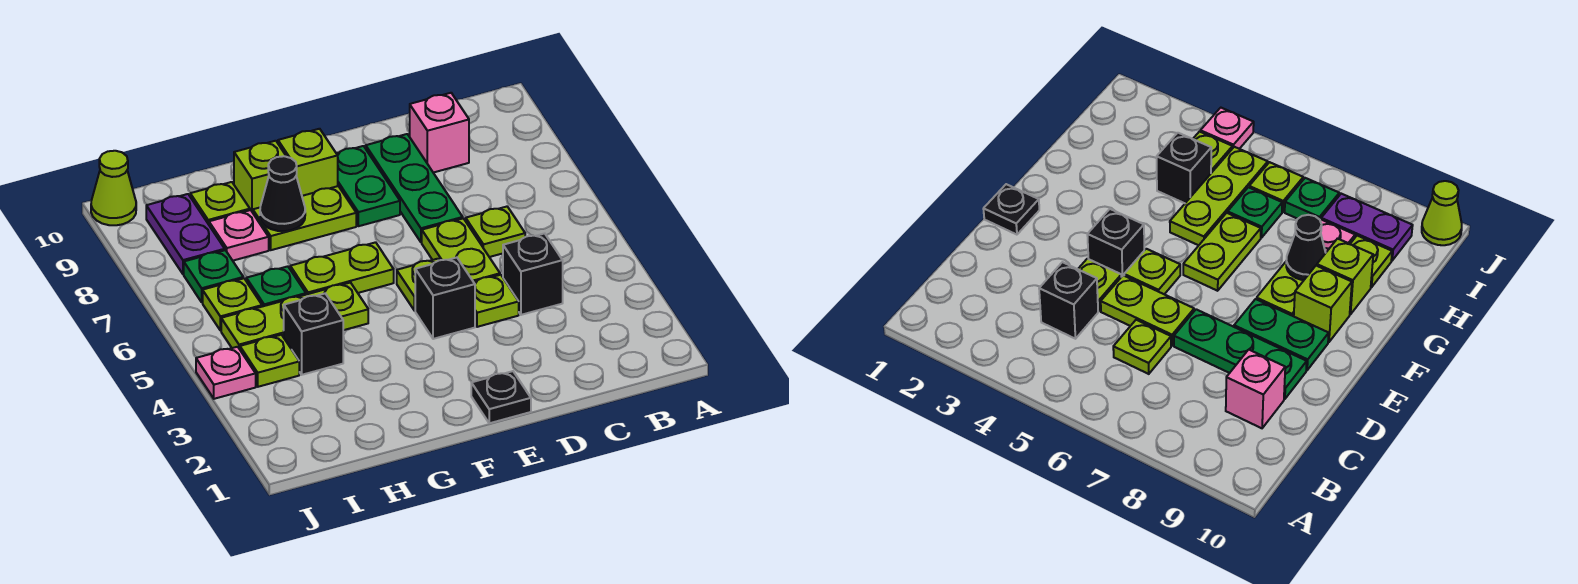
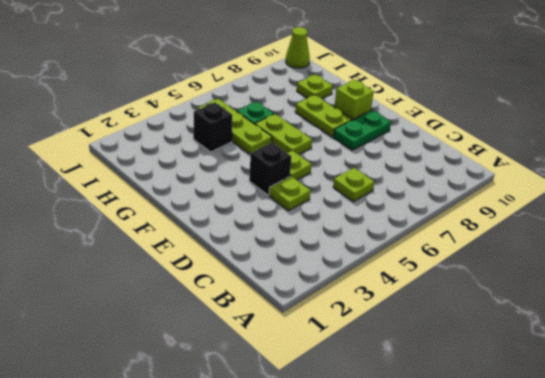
none -> black brick C4 level 1
none -> pink brick C9 level 1
none -> lime plate D5:D6 level 1

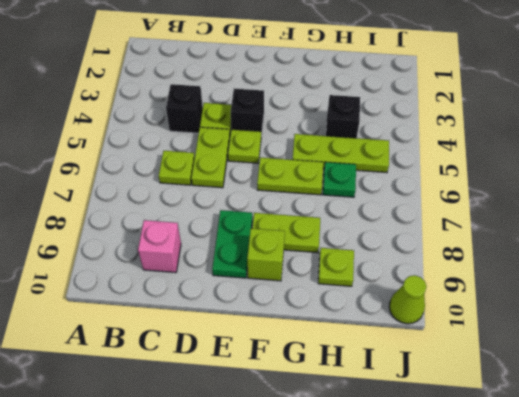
none -> green plate D7:D9 level 1
none -> black plate E1 level 1
none -> lime brick G9 level 1

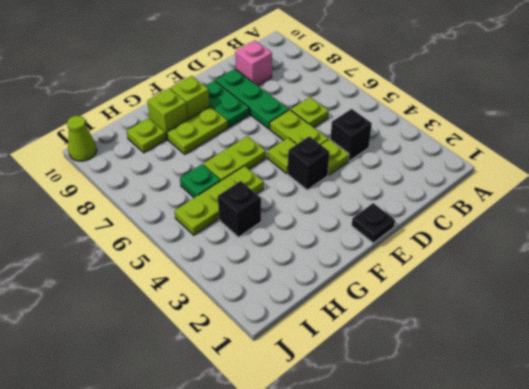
none -> pink plate H8 level 1
none -> lime plate I4 level 1
none -> lime plate I6 level 1

